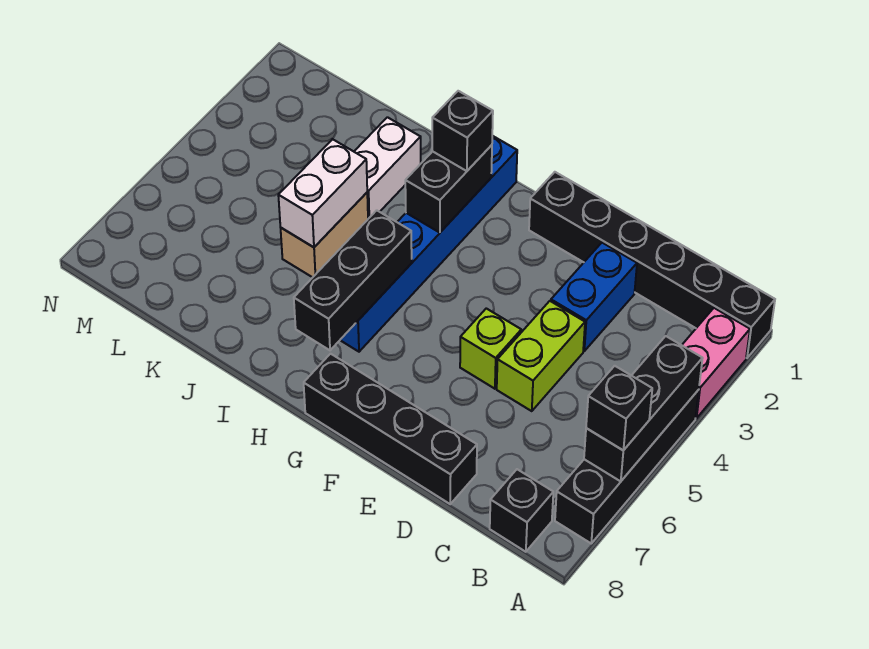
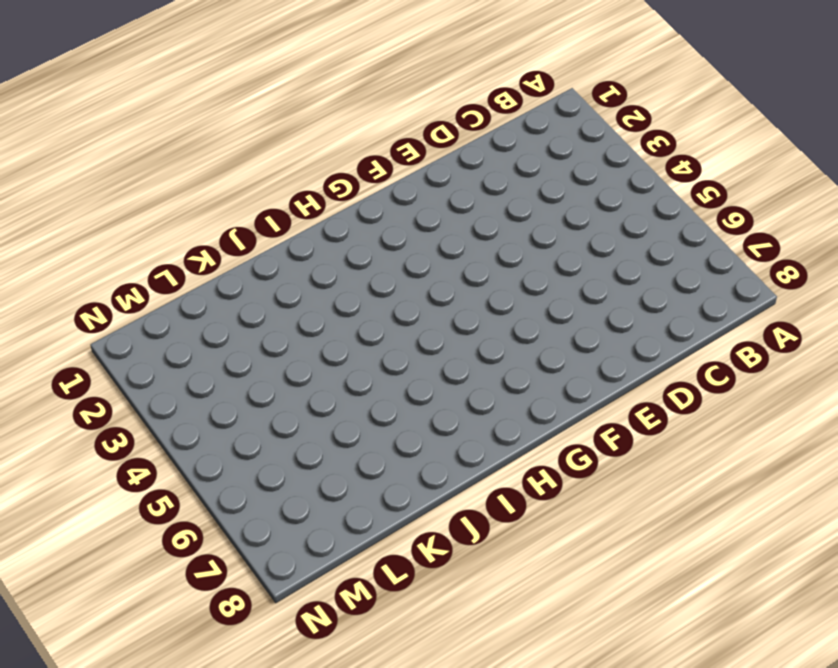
none -> black brick A1:F1 level 1
none -> pink brick A2:A3 level 1
none -> black brick A4:A7 level 1

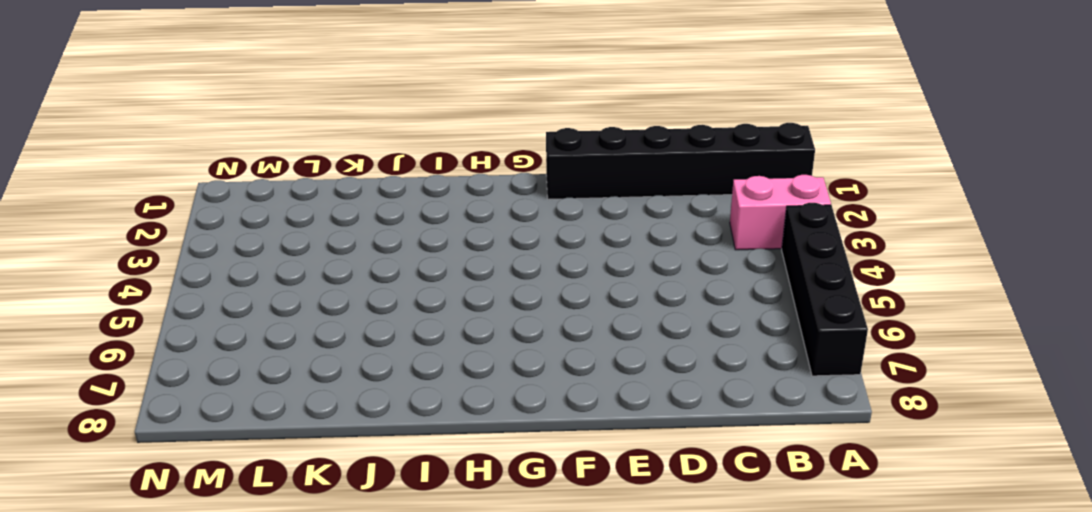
pink brick A3:B3 level 1 -> pink brick A2:A3 level 1
none -> black brick B8 level 1
none -> blue brick D2:D3 level 1
none -> lime brick D4:D5 level 1

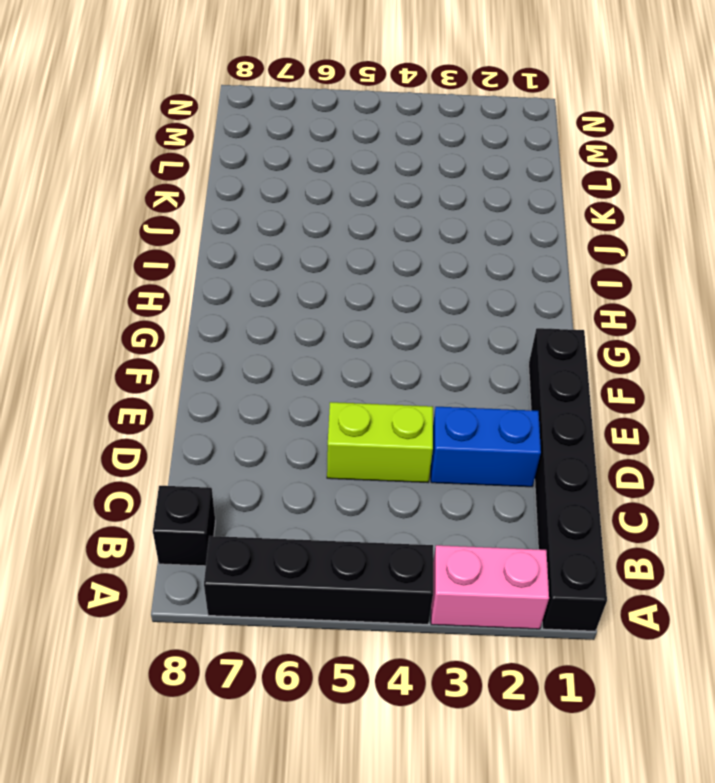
none -> black brick D8:G8 level 1
none -> lime brick E5 level 1
none -> blue brick H1:H6 level 1

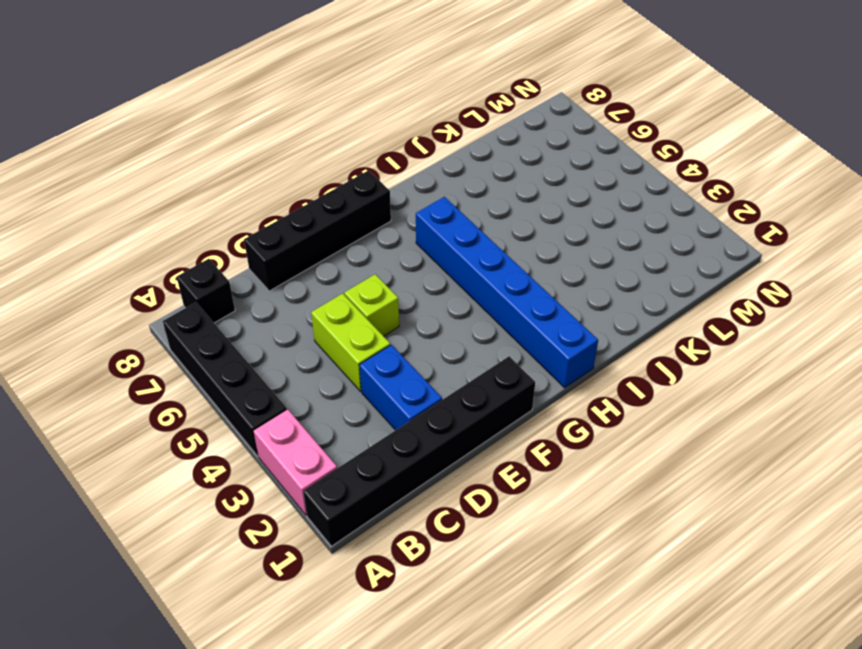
none -> white brick J2:J3 level 1
none -> tan brick J4:J5 level 1
none -> black brick A4:A6 level 2

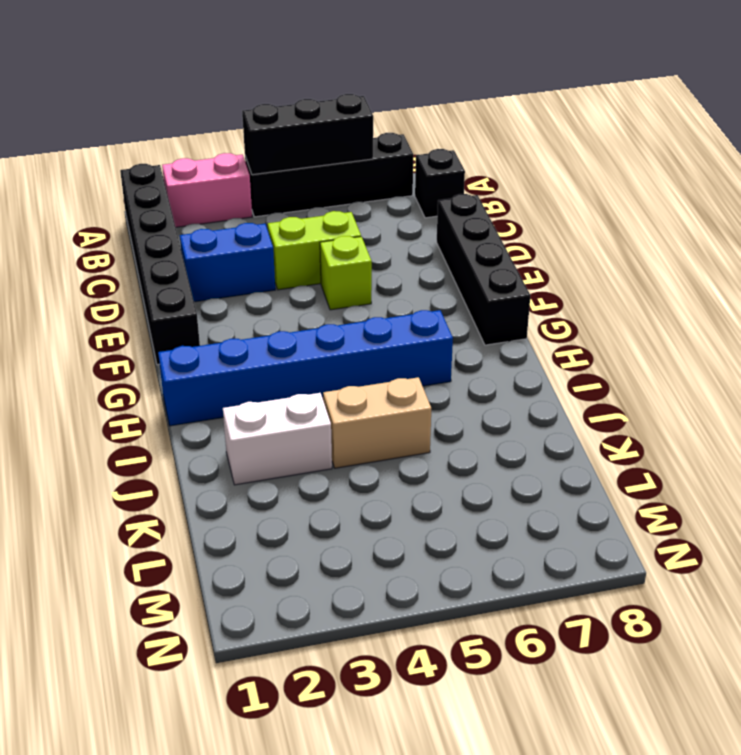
none -> black brick H2:H3 level 2
none -> black brick H5:H7 level 2
none -> white brick J4:J5 level 2

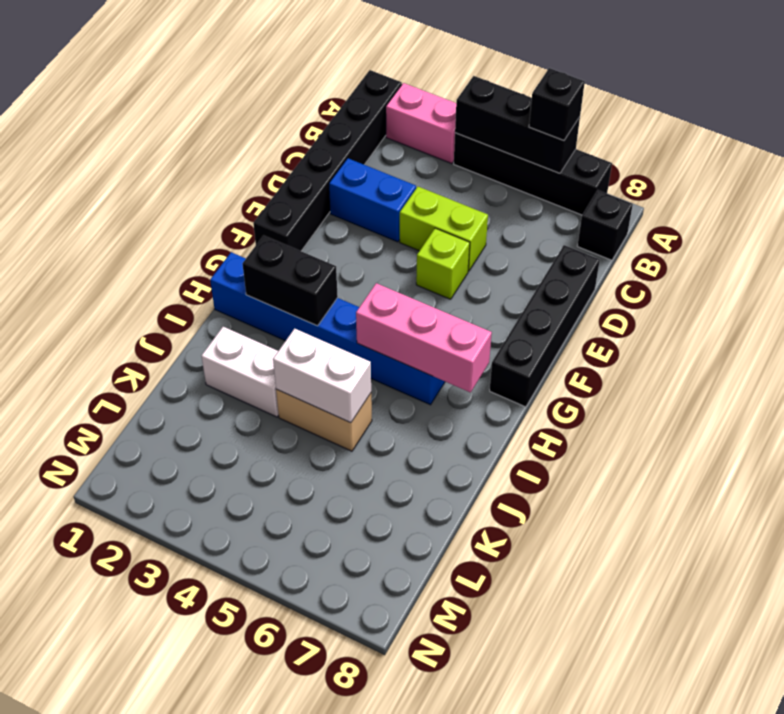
pink brick H5:H7 level 2 -> black brick H5:H7 level 2
none -> black brick H2 level 3

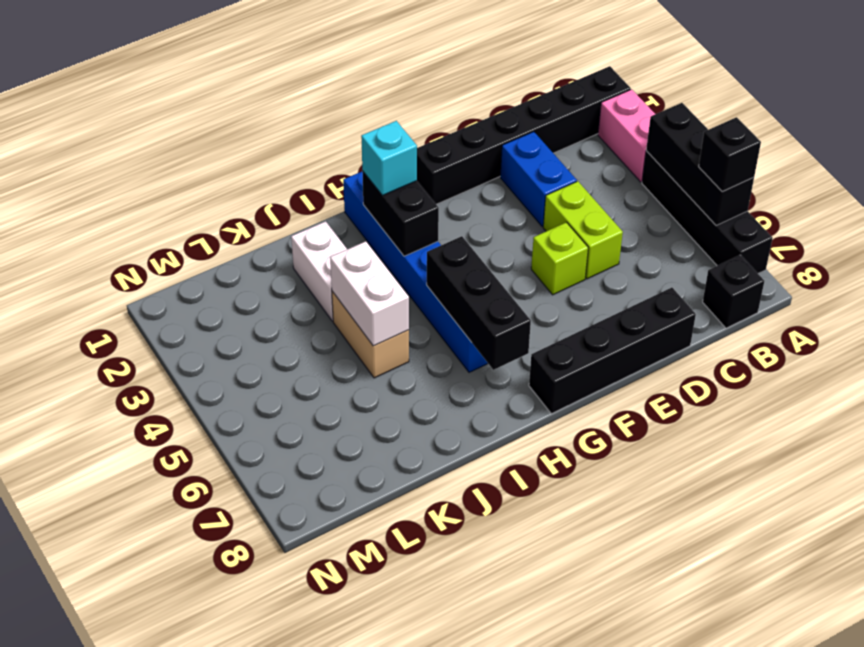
cyan brick H2 level 3 -> black brick H2 level 3

